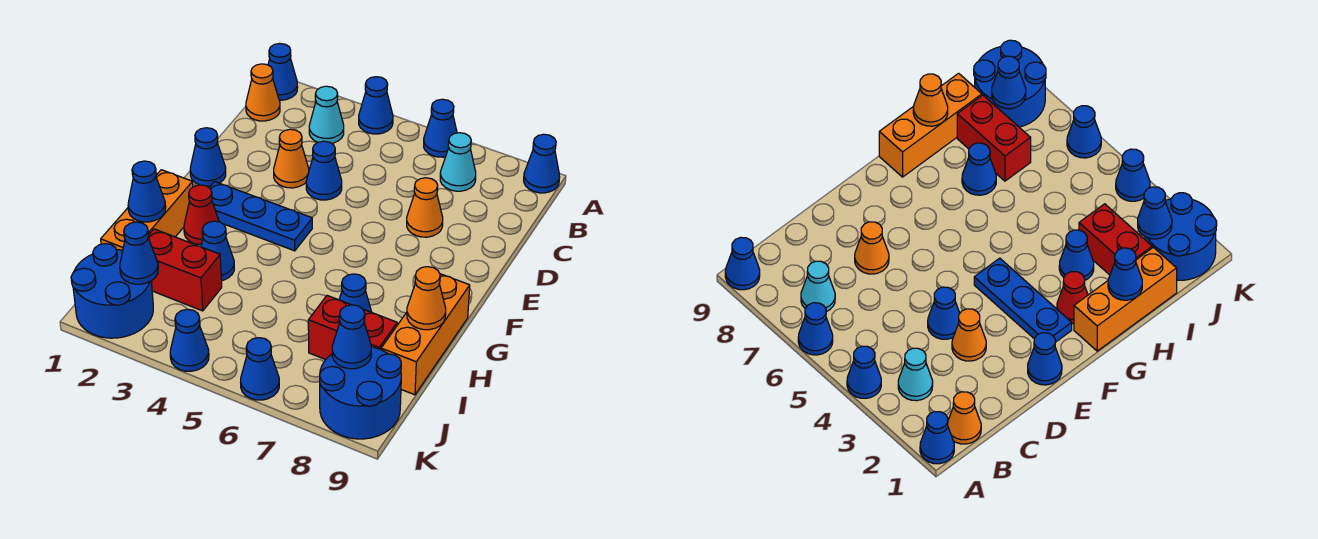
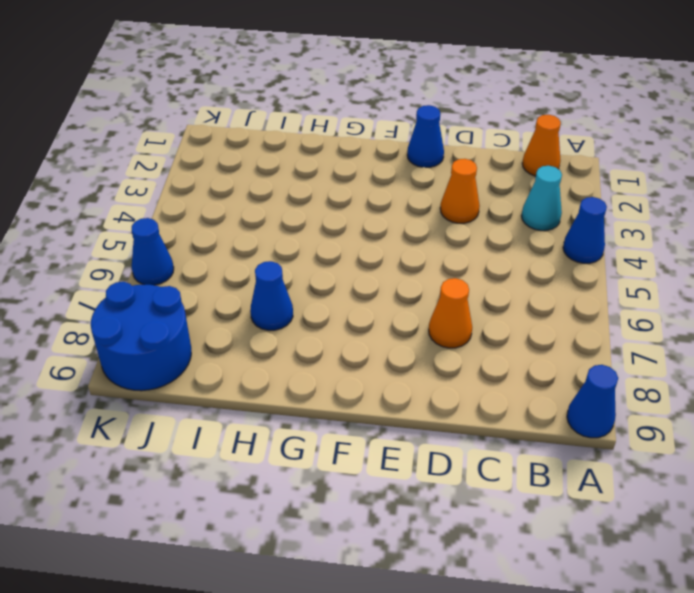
none -> blue cone A1 level 1
none -> blue cone A6 level 1
none -> cyan cone B7 level 1

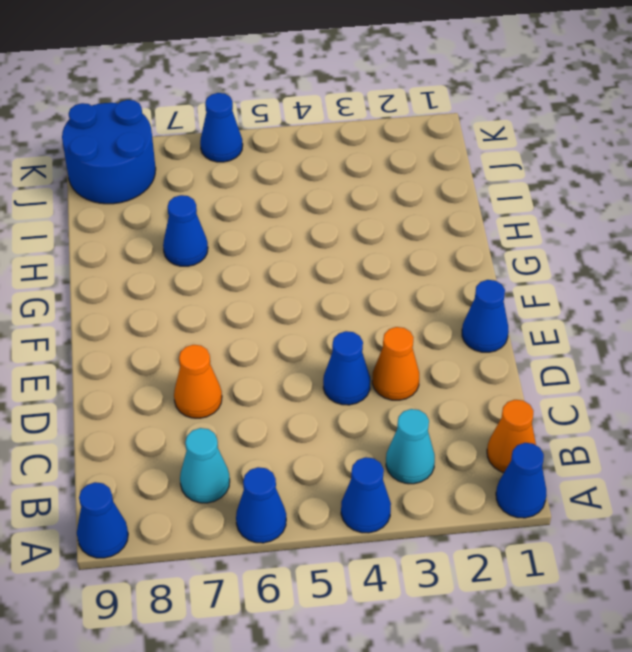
none -> blue plate F2:F4 level 1
none -> orange brick G1:I1 level 1
none -> red cone G2 level 1

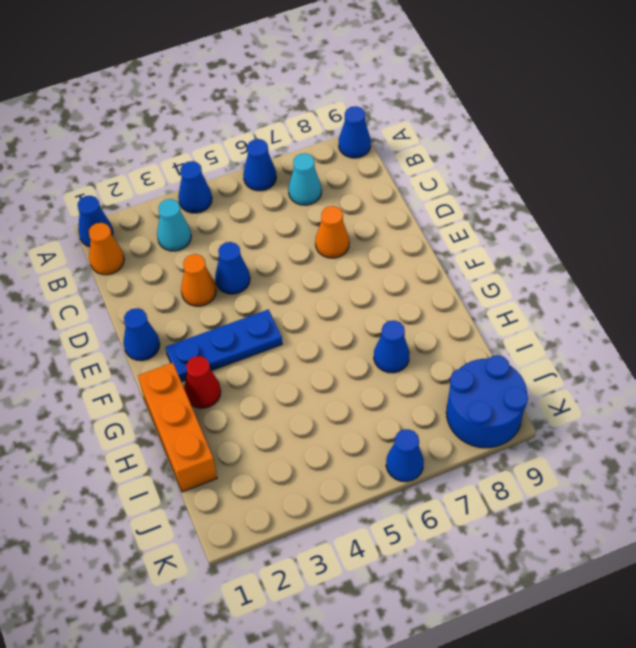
none -> orange brick G9:I9 level 1
none -> blue cone H3 level 1
none -> red brick I2:I3 level 1

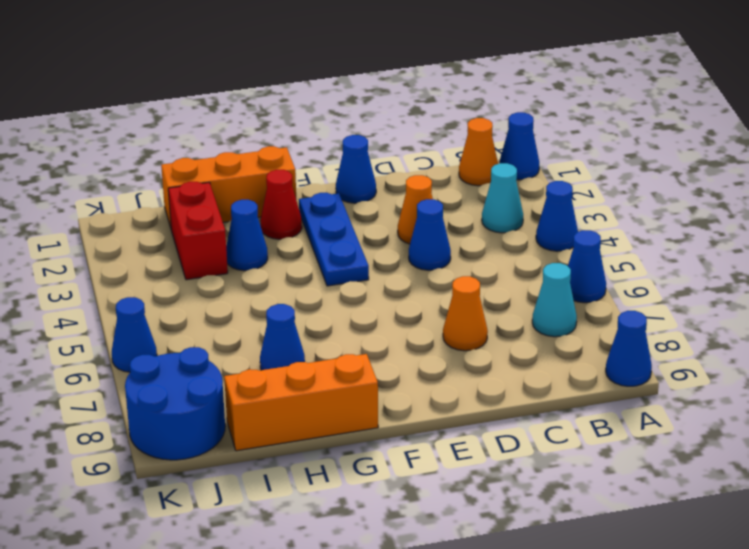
none -> red brick I7:I8 level 1
none -> blue round brick J1:K2 level 1
none -> blue cone K4 level 1

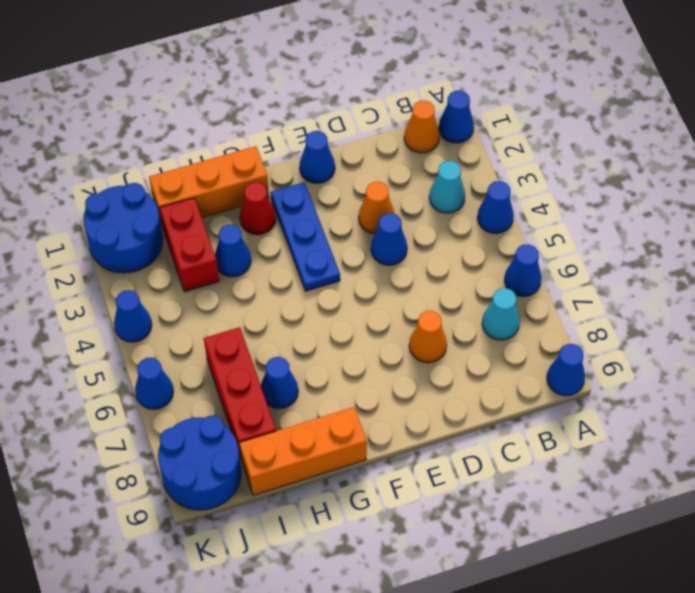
red brick I6:I8 level 1 -> red brick I7:I8 level 1
none -> blue cone H1 level 2
none -> orange cone H9 level 2
none -> blue cone J2 level 2

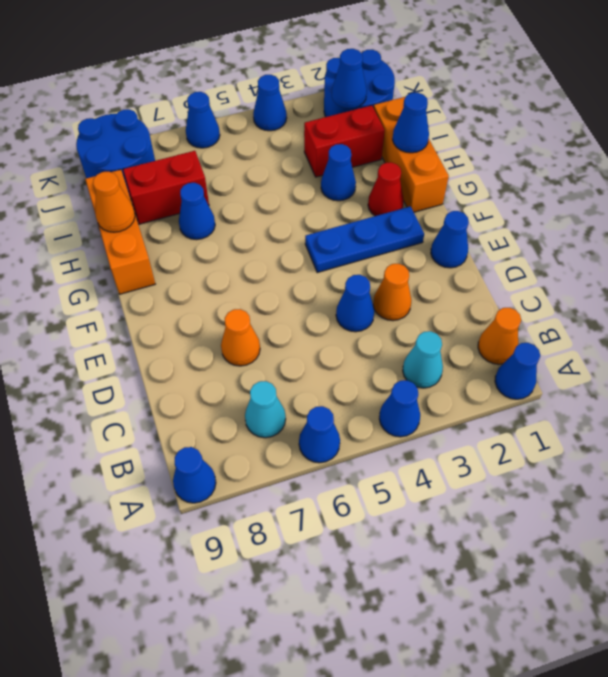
none -> blue cone J8 level 2

